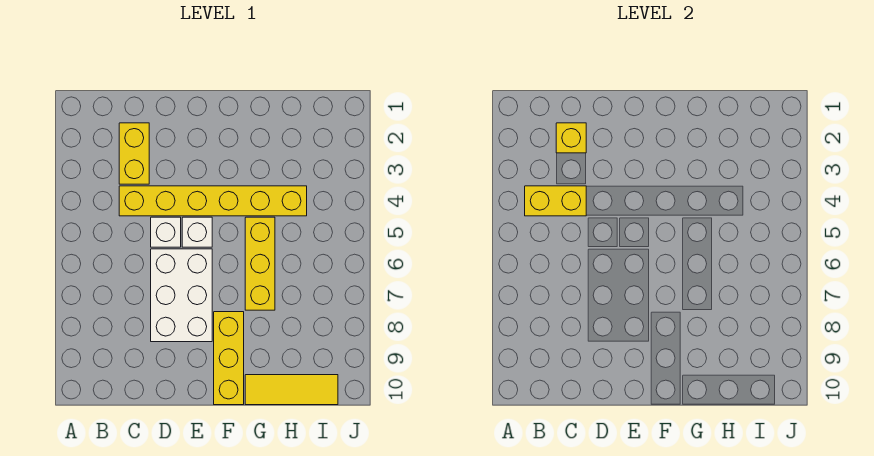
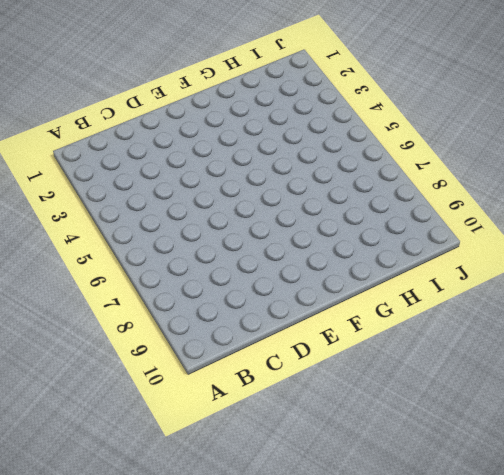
none -> yellow brick C2:C3 level 1
none -> yellow brick C4:H4 level 1

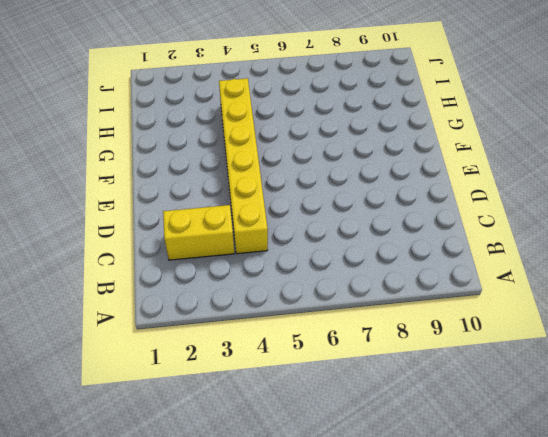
none -> white brick D5 level 1
none -> white brick D6:E8 level 1

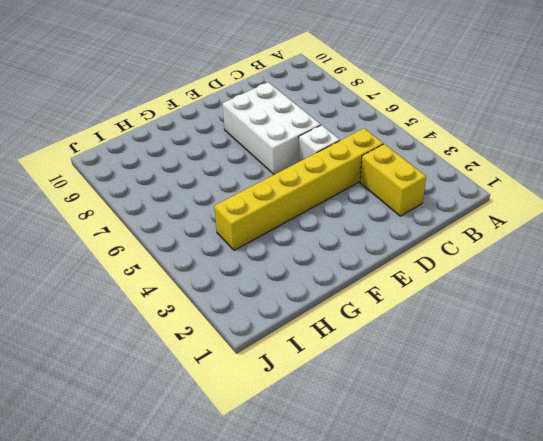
none -> white brick E5 level 1
none -> yellow brick F8:F10 level 1

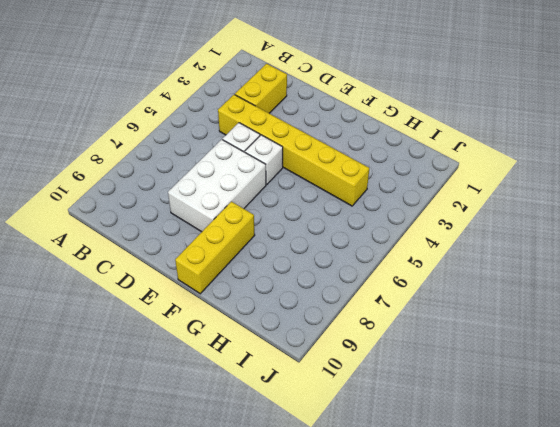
none -> yellow brick G5:G7 level 1
none -> yellow tile G10:I10 level 1

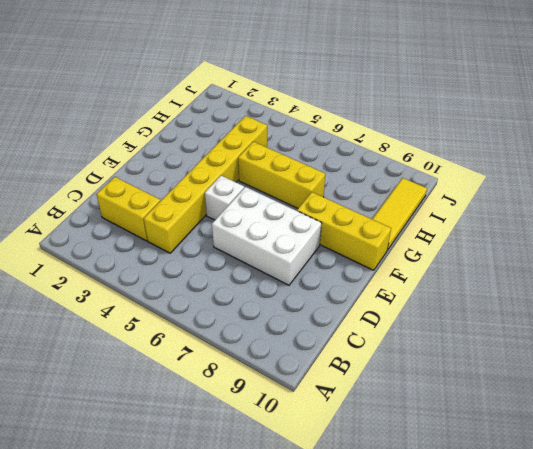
none -> white brick D5 level 1
none -> yellow brick B4:C4 level 2

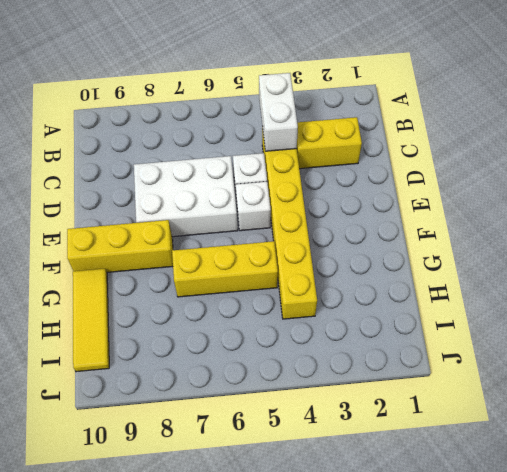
white brick B4:C4 level 2 -> yellow brick B4:C4 level 2
none -> yellow brick C2 level 2

